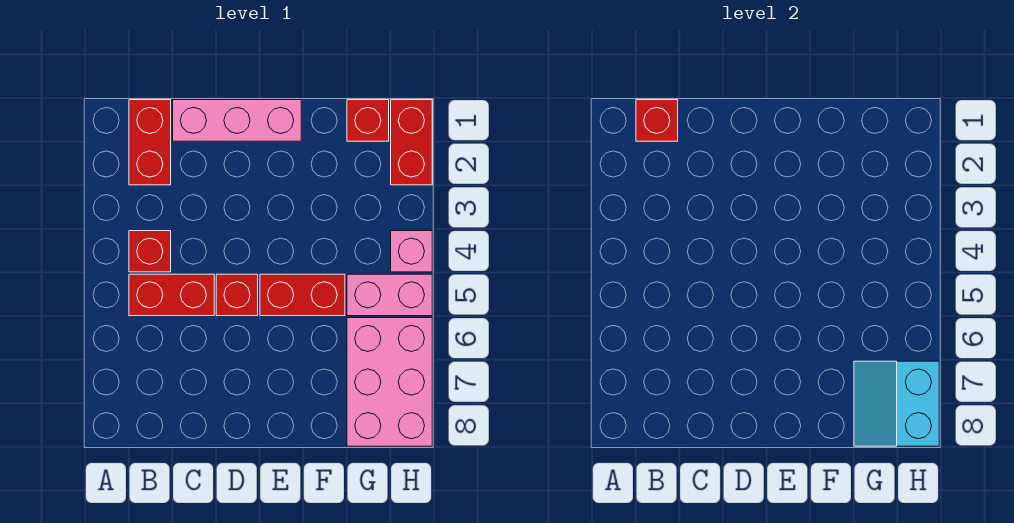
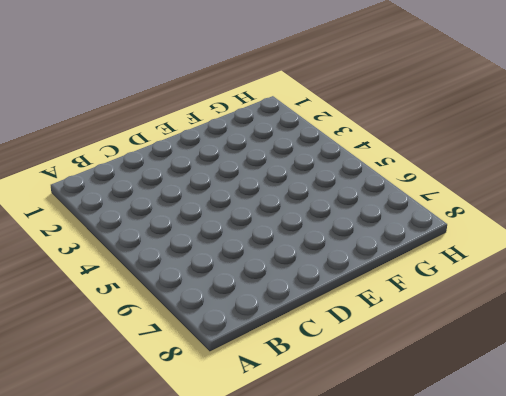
none -> red brick B1:B2 level 1
none -> red brick B4 level 1
none -> red brick B5:C5 level 1

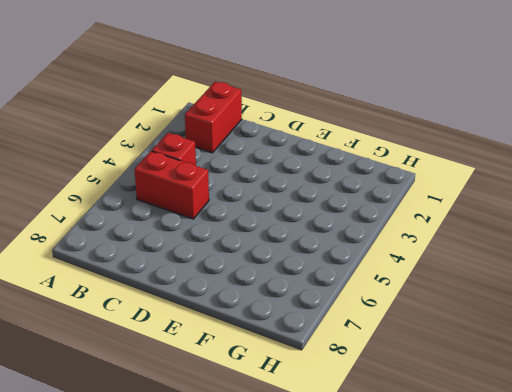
none -> pink brick C1:E1 level 1
none -> red brick D5 level 1
none -> red brick E5:F5 level 1

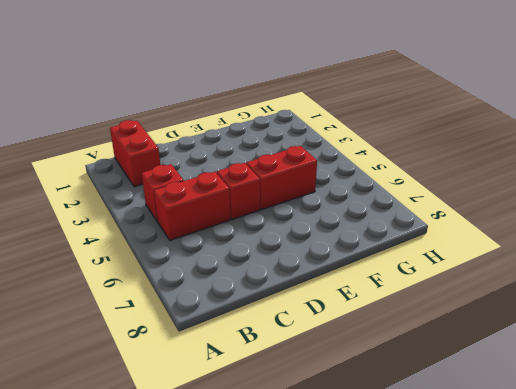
none -> pink brick C1:E1 level 1
none -> red brick G1 level 1
none -> pink brick G5:H5 level 1

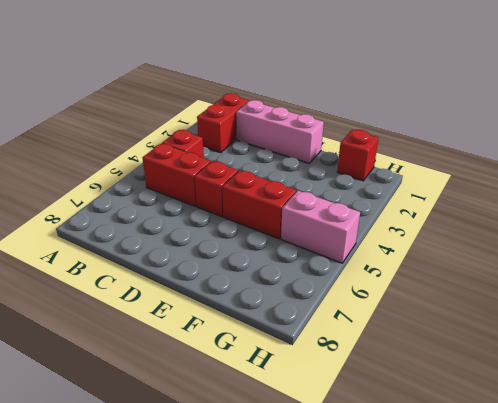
none -> pink brick G6:H8 level 1
none -> red brick H1:H2 level 1
none -> pink brick H4 level 1

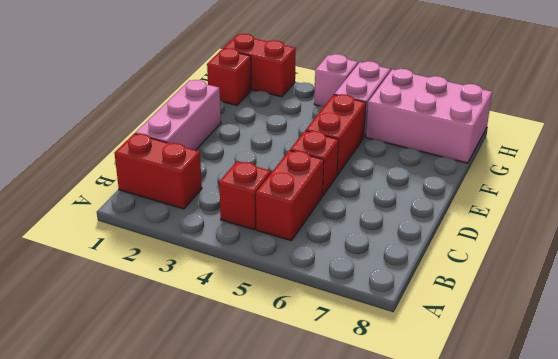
none -> red brick B1 level 2
none -> cyan slope G7:H8 level 2 top H

